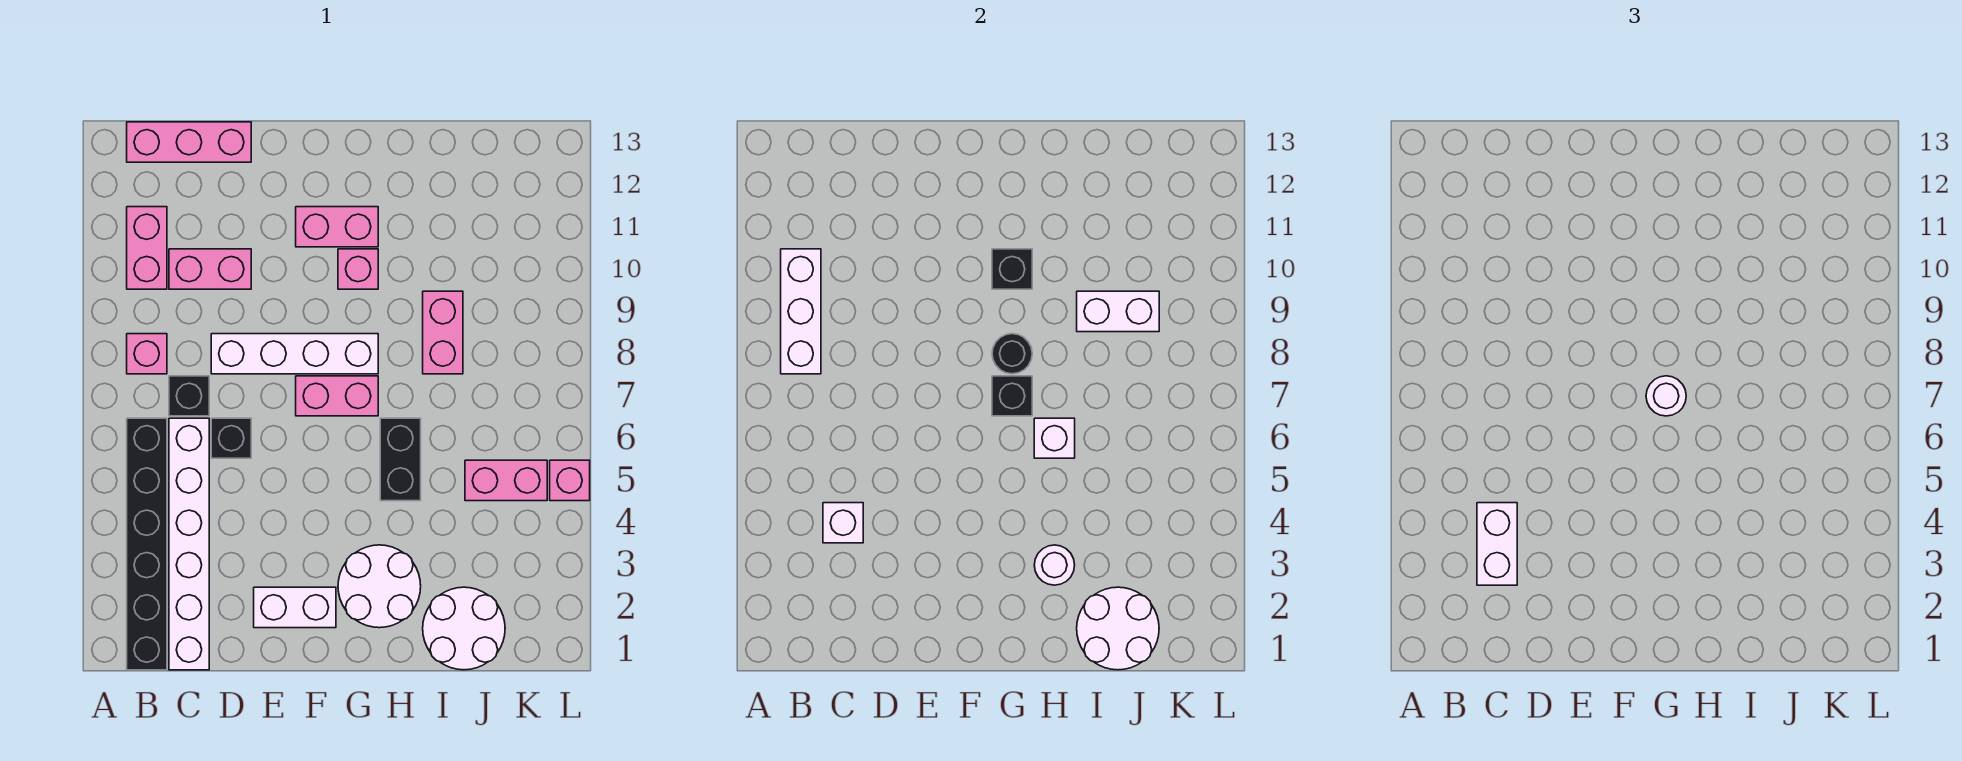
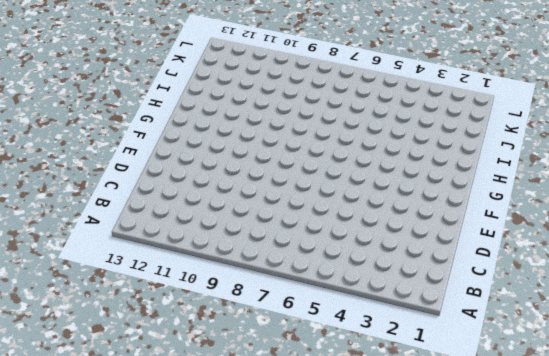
none -> black brick B1:B6 level 1
none -> pink brick B8 level 1
none -> pink brick B10:B11 level 1
none -> pink brick B13:D13 level 1

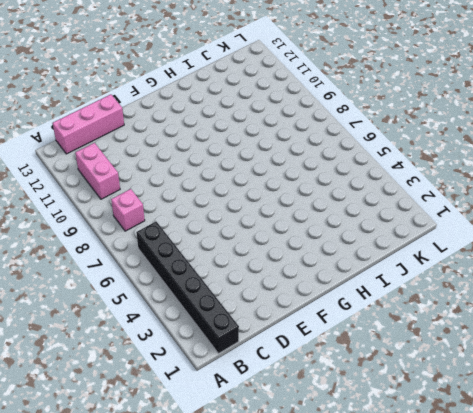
none -> white brick C1:C6 level 1
none -> black brick C7 level 1
none -> pink brick C10:D10 level 1
none -> black brick D6 level 1

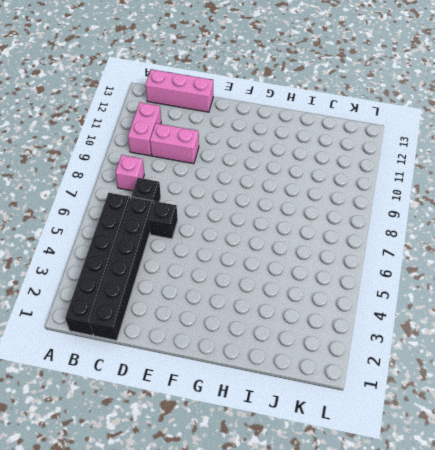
black brick C1:C6 level 1 -> white brick C1:C6 level 1
none -> white brick D8:G8 level 1
none -> white brick E2:F2 level 1
none -> pink brick F7:G7 level 1
none -> pink brick F11:G11 level 1

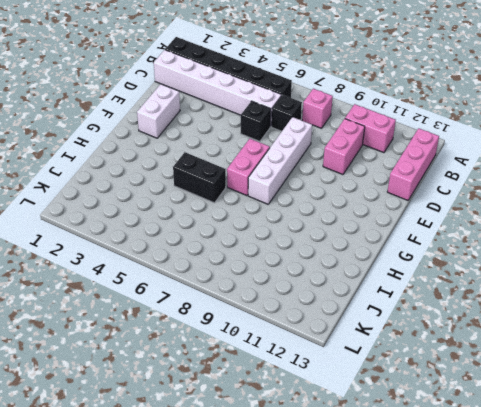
none -> pink brick F11:G11 level 1
none -> white round brick G2:H3 level 1
none -> pink brick G10 level 1
none -> white round brick I1:J2 level 1

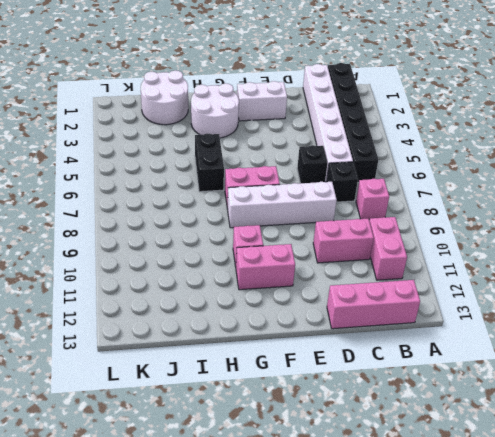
none -> pink brick I8:I9 level 1
none -> pink brick J5:K5 level 1
none -> pink brick L5 level 1
none -> white brick B8:B10 level 2

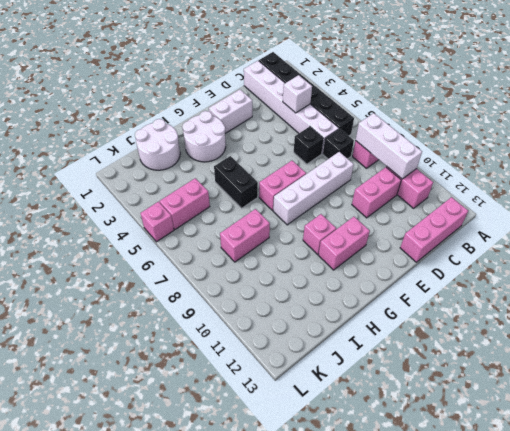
pink brick I8:J8 level 1 -> pink brick I8:I9 level 1
none -> black brick G7 level 2
none -> black round brick G8 level 2
none -> black brick G10 level 2
none -> white round brick H3 level 2

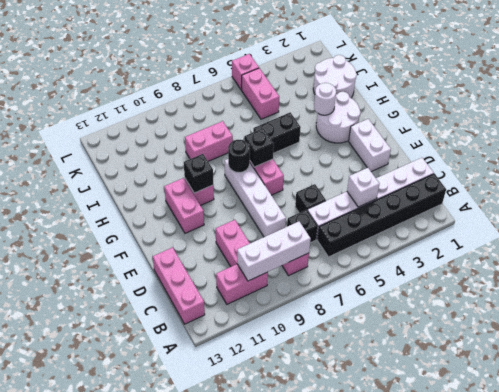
none -> white brick H6 level 2
none -> white round brick I1:J2 level 2
none -> white brick I9:J9 level 2
none -> white brick C3:C4 level 3

